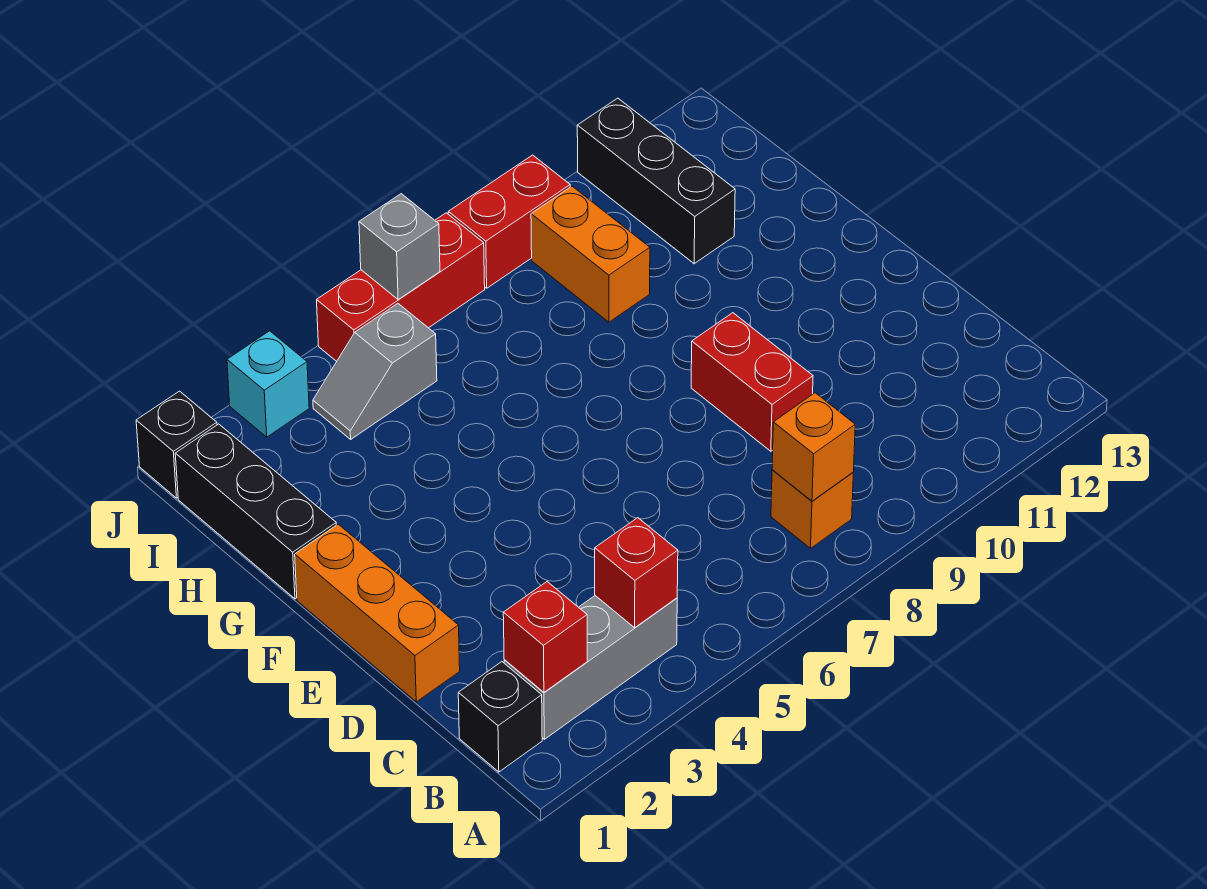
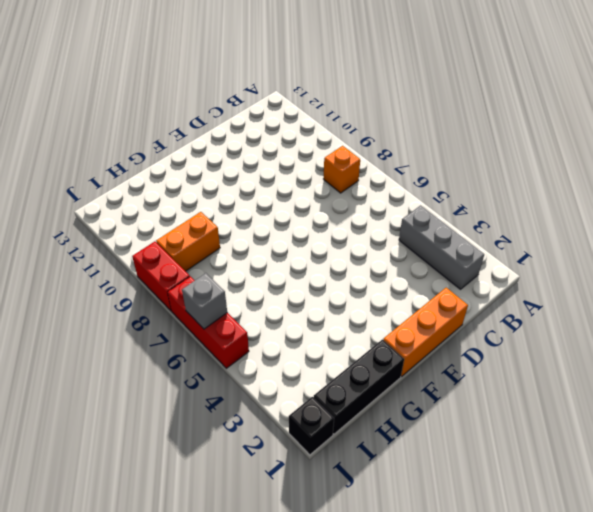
none -> black brick B1 level 1
none -> red brick D9:E9 level 1
none -> black brick H11:J11 level 1

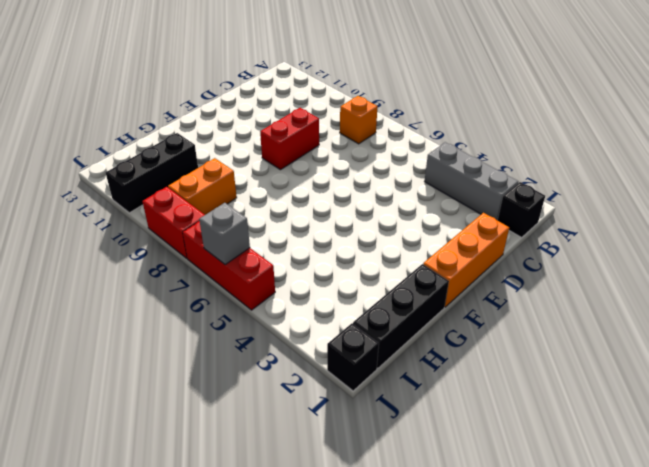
none -> grey slope I4:I5 level 1 top 5
none -> cyan brick J3 level 1
none -> red brick B2 level 2

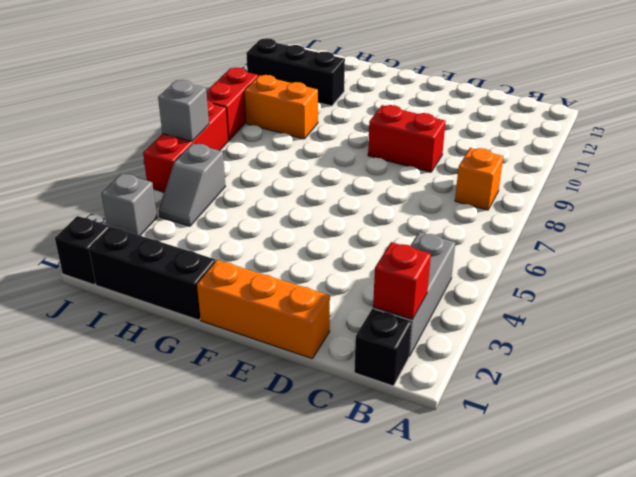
grey brick J3 level 1 -> cyan brick J3 level 1
none -> red brick B4 level 2
none -> orange brick B8 level 2

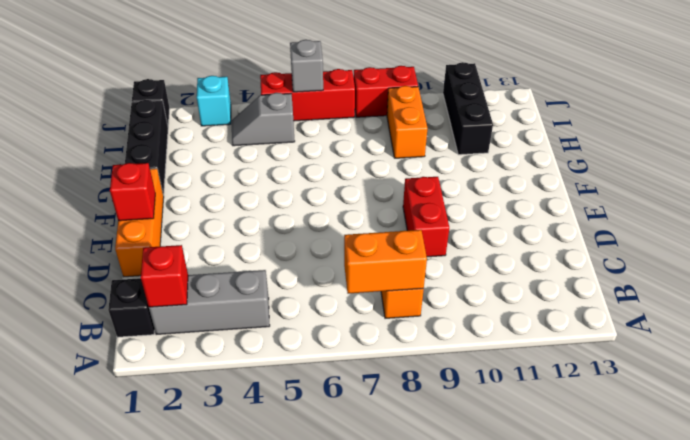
orange brick B7:B8 level 2 -> orange brick B8 level 2
red brick E1 level 2 -> red brick B4 level 2

